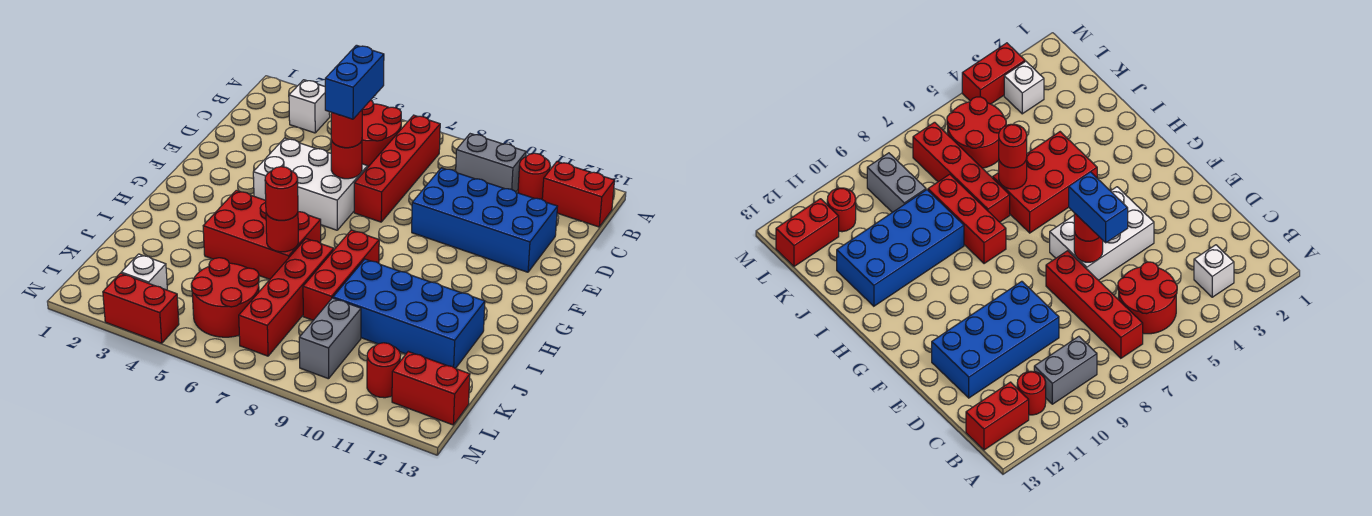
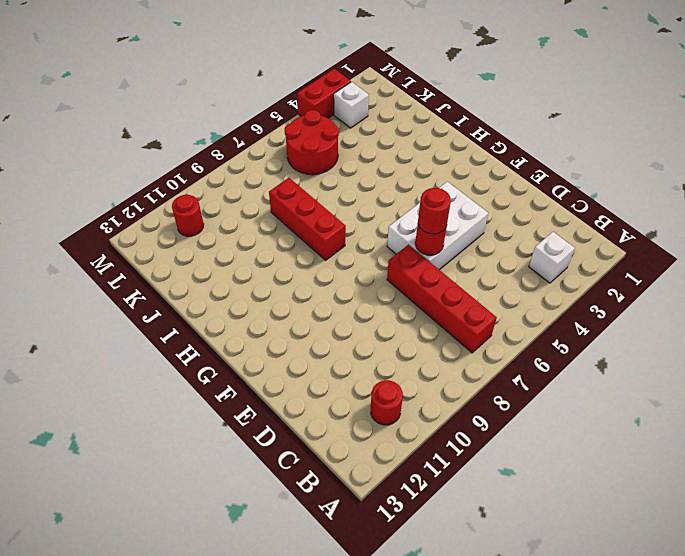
none -> red round brick B5:C6 level 1
none -> grey brick B9:B10 level 1
none -> red brick B12:B13 level 1

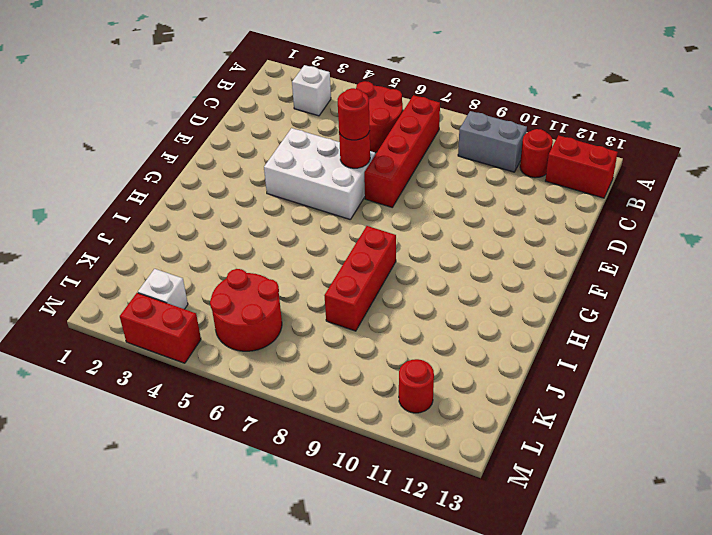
none -> blue brick D9:E12 level 1
none -> red brick H4:I6 level 1
none -> red brick I7:L7 level 1

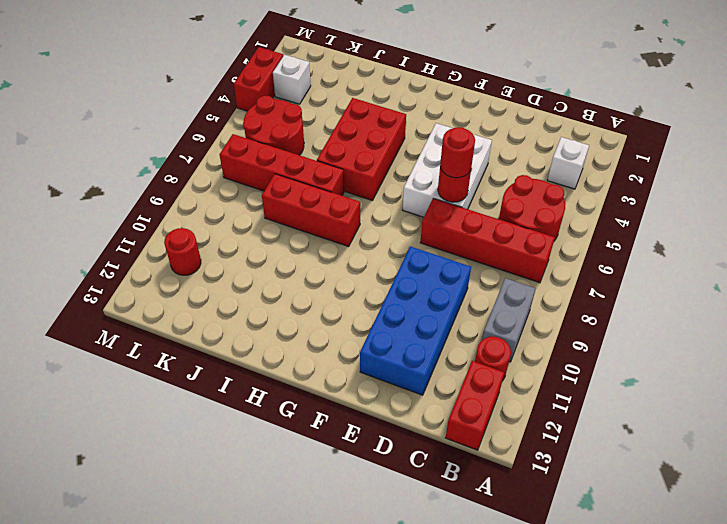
none -> blue brick I9:J12 level 1
none -> grey brick K9:L9 level 1
none -> red brick L12:L13 level 1

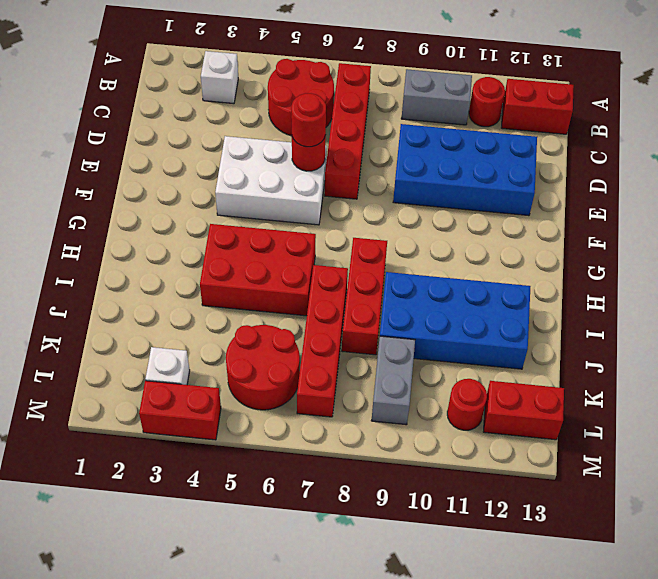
none -> red round brick I6 level 2
none -> red round brick I6 level 3
none -> blue brick D6:E6 level 4

